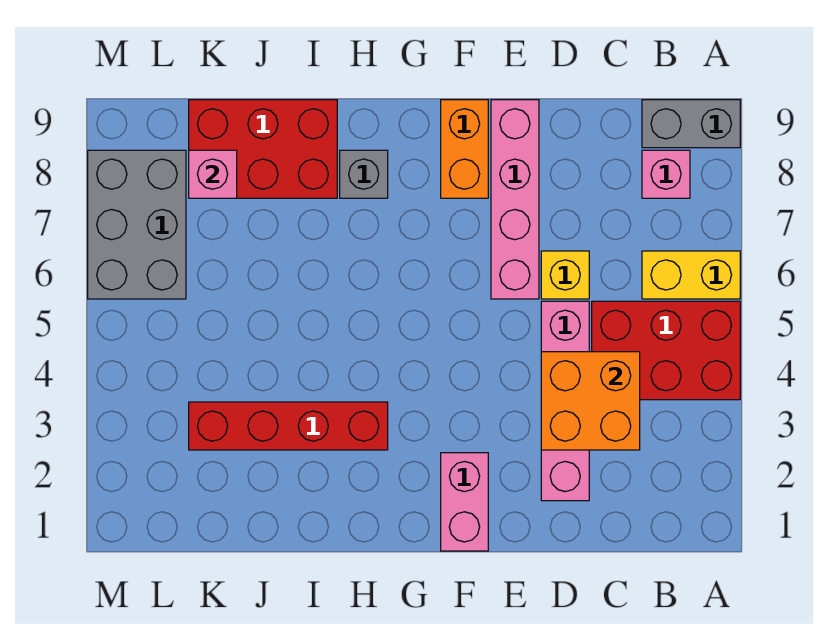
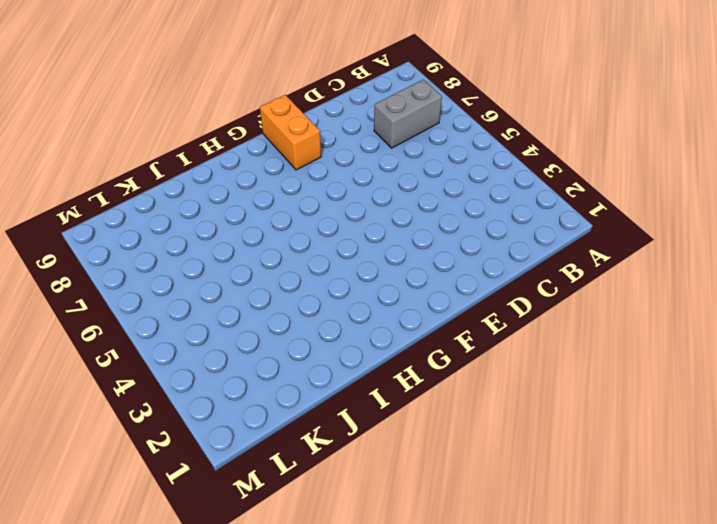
grey brick B7:C7 level 1 -> grey brick A9:B9 level 1
none -> red brick A4:C5 level 1
none -> yellow brick A6:B6 level 1
none -> pink brick B8 level 1

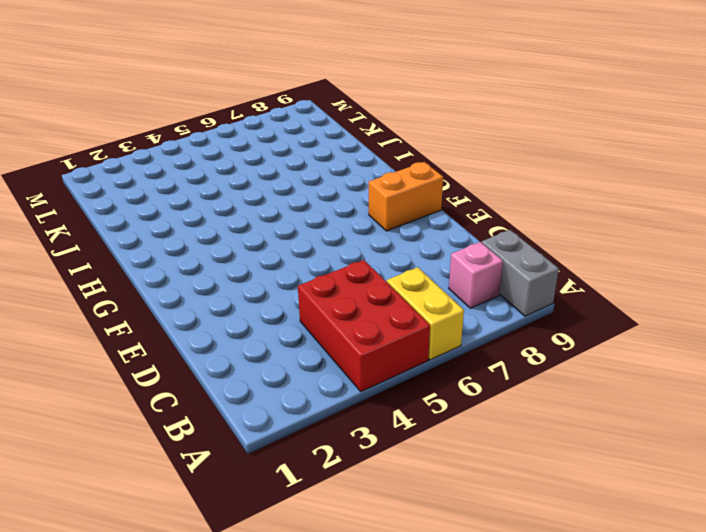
none -> pink brick D2:D5 level 1
none -> yellow brick D6 level 1
none -> pink brick E6:E9 level 1

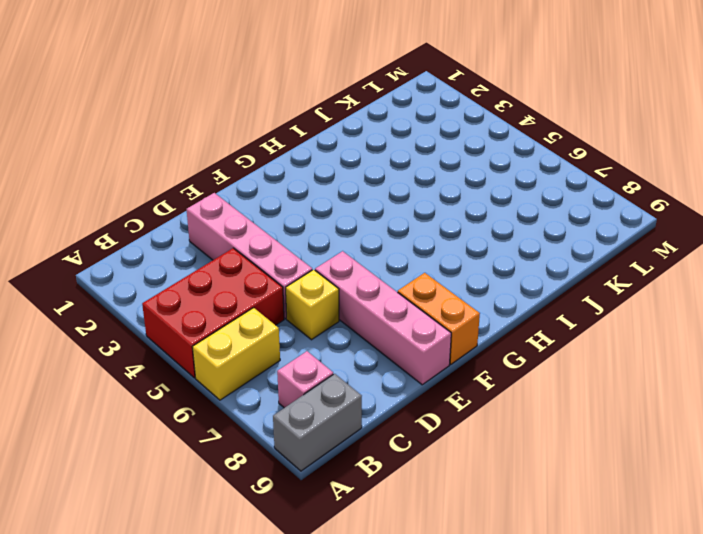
none -> pink brick F1:F2 level 1
none -> red brick H3:K3 level 1
none -> grey brick H8 level 1

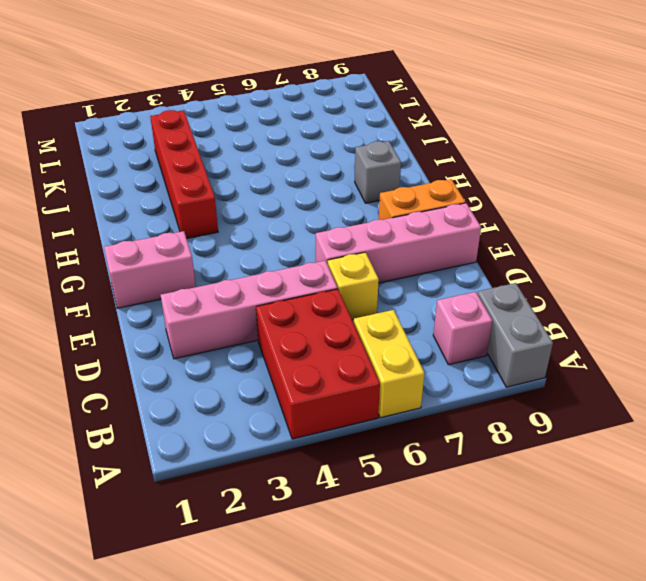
none -> red brick I8:K9 level 1
none -> grey brick L6:M8 level 1
none -> orange brick C3:D4 level 2

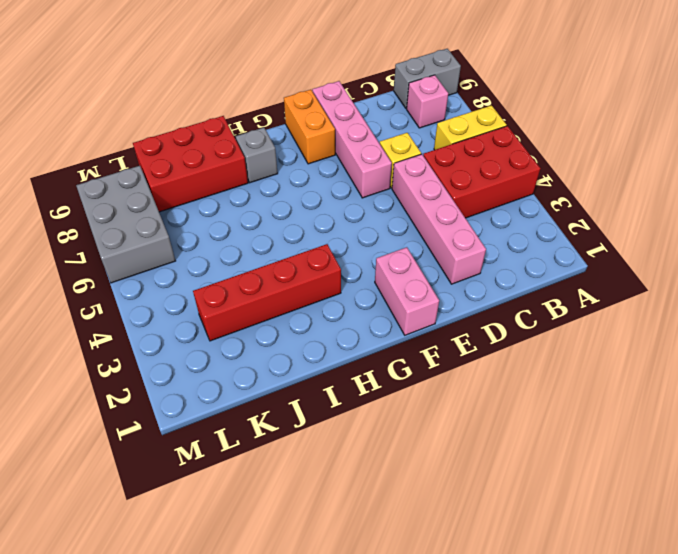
none -> orange brick C3:D4 level 2
none -> pink brick K8 level 2

